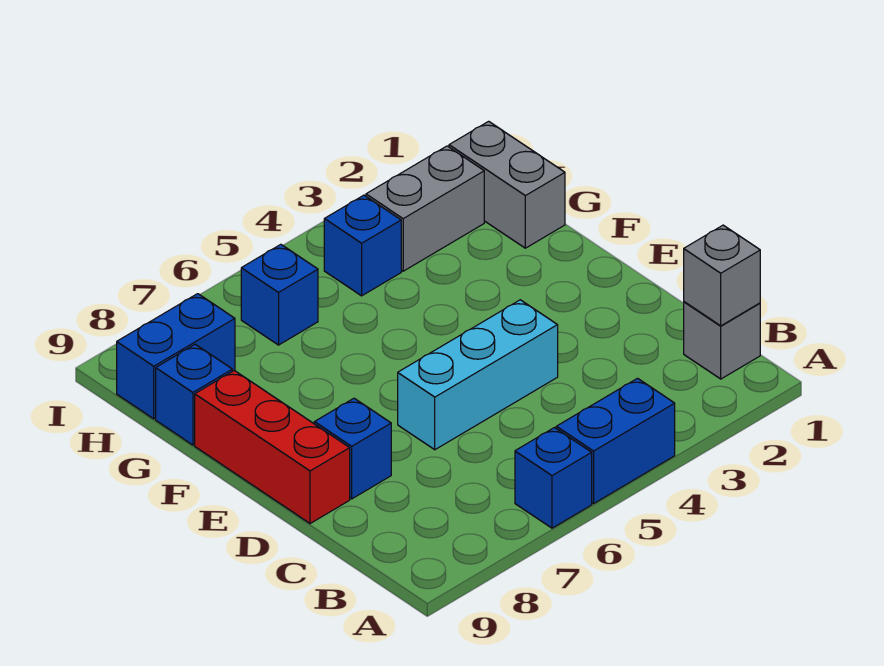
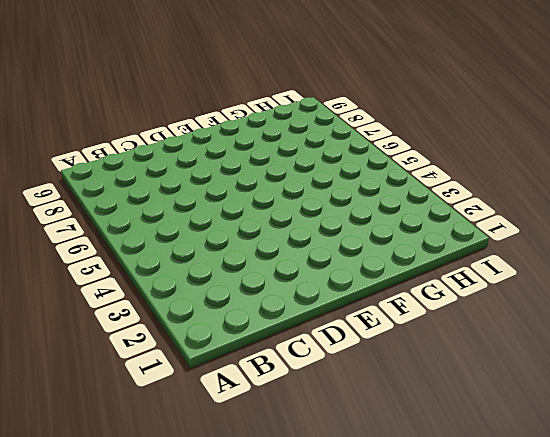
none -> blue brick A4:A5 level 1
none -> blue brick A6 level 1
none -> grey brick B1 level 1

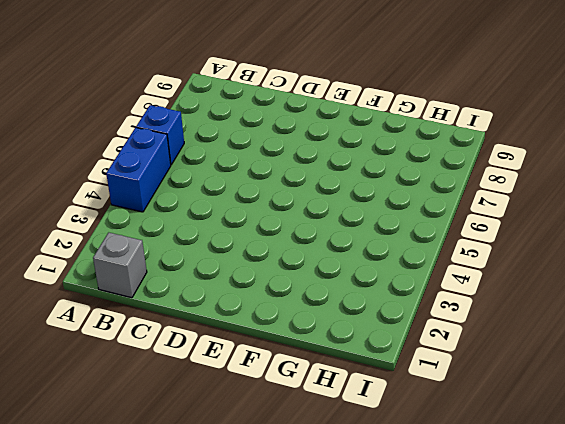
none -> cyan brick D4:D6 level 1
none -> blue brick D8 level 1
none -> red brick D9:F9 level 1

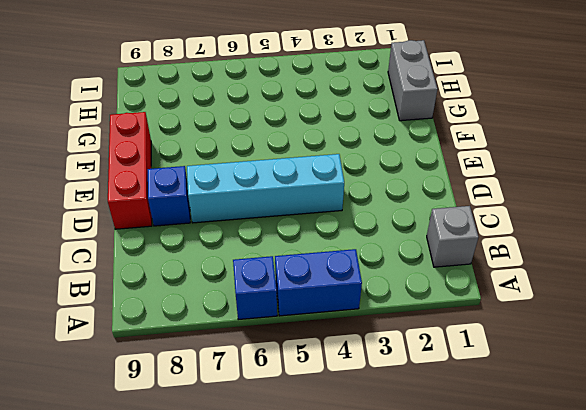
cyan brick D4:D7 level 1 -> cyan brick D4:D6 level 1
none -> blue brick G9 level 1
none -> grey brick H2:H3 level 1
none -> blue brick H4 level 1

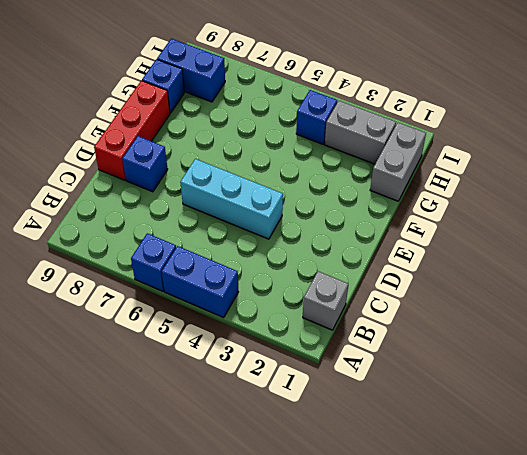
none -> blue brick H6 level 1
none -> grey brick B1 level 2

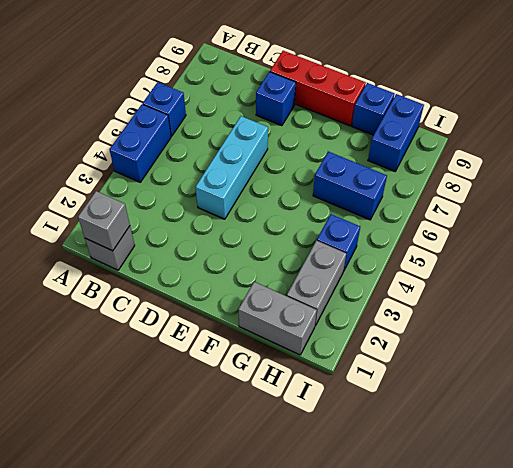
blue brick G6:H6 level 1 -> blue brick H6 level 1

